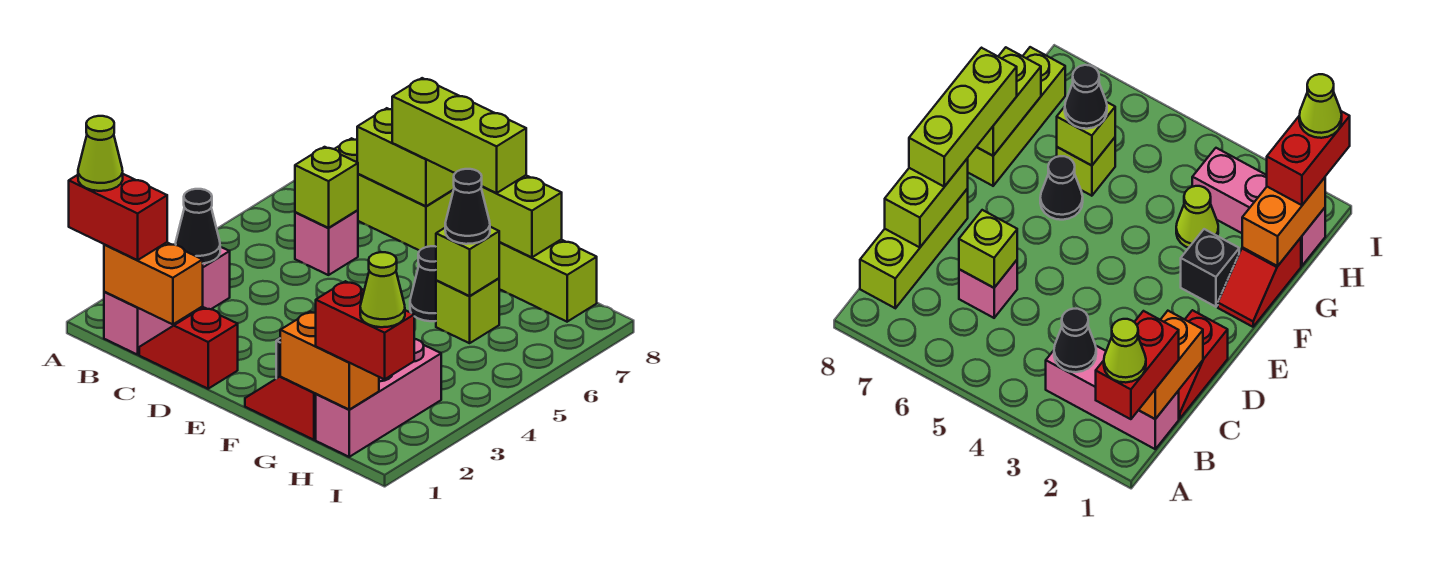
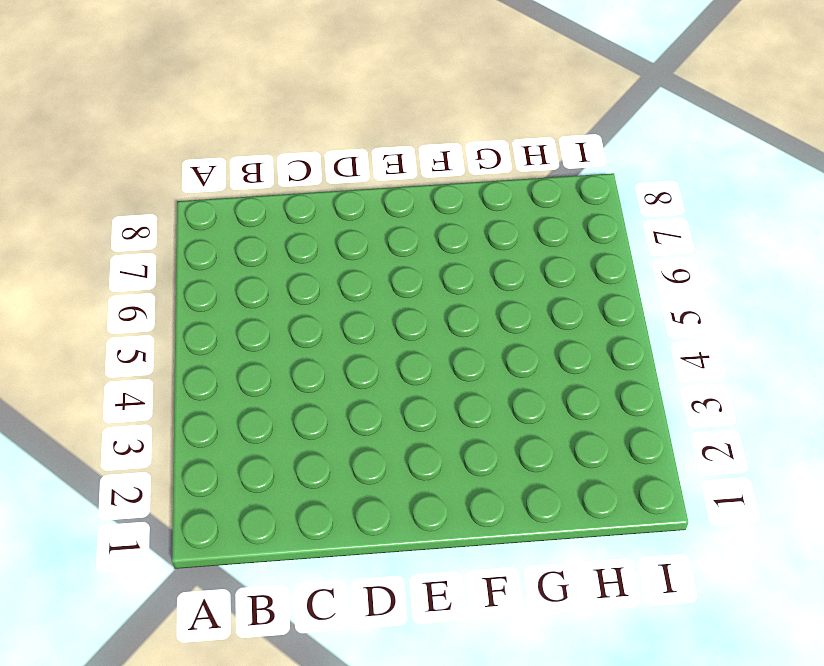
none -> pink brick B1:B3 level 1
none -> lime brick B8:D8 level 1
none -> red slope C1:D1 level 1 top D

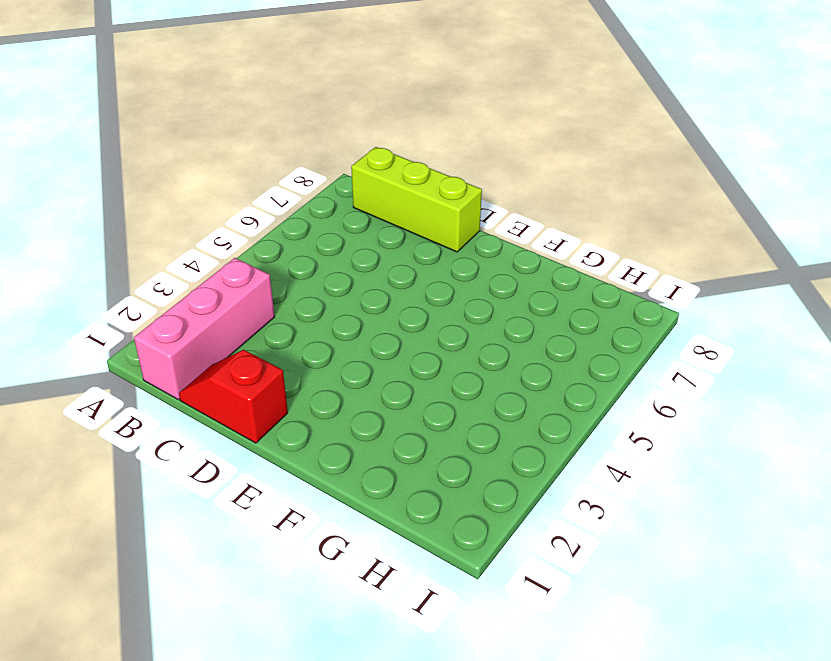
none -> pink brick C6 level 1
none -> red slope F1:G1 level 1 top G
none -> black brick F2 level 1

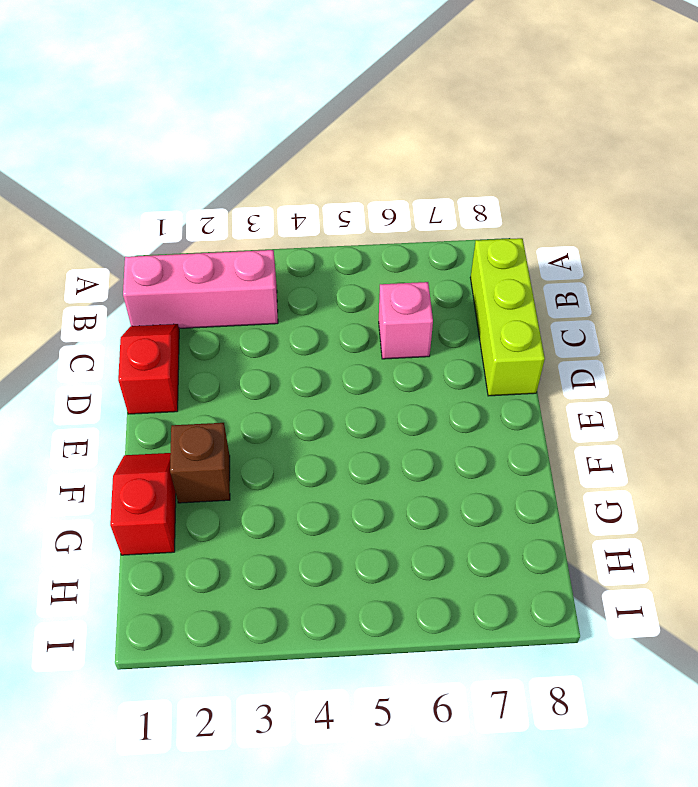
brown brick F2 level 1 -> black brick F2 level 1
none -> black cone F6 level 1
none -> lime brick F8:H8 level 1
none -> lime cone G3 level 1

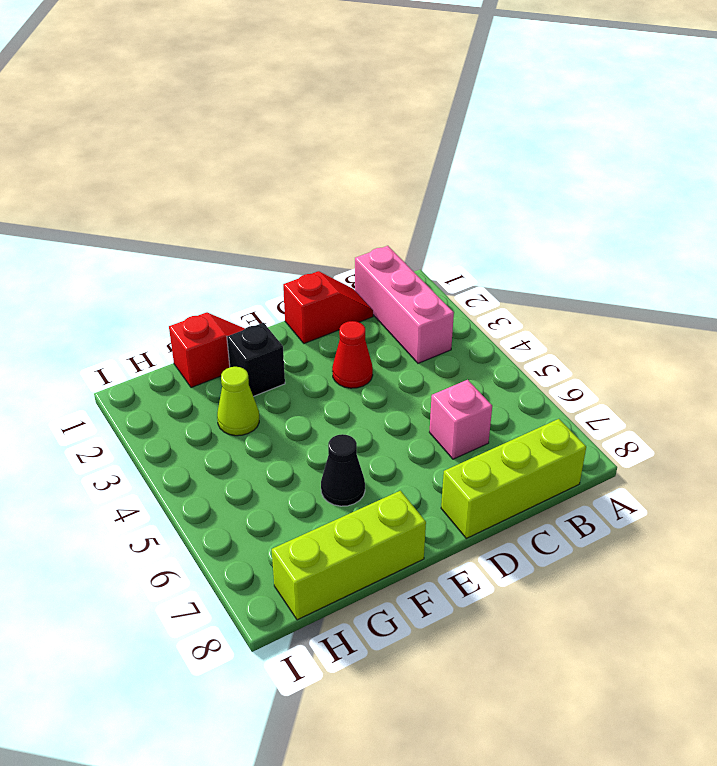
red cone D3 level 1 -> none
none -> lime brick G6 level 1
none -> pink brick H1:H3 level 1
none -> orange brick B1:C1 level 2

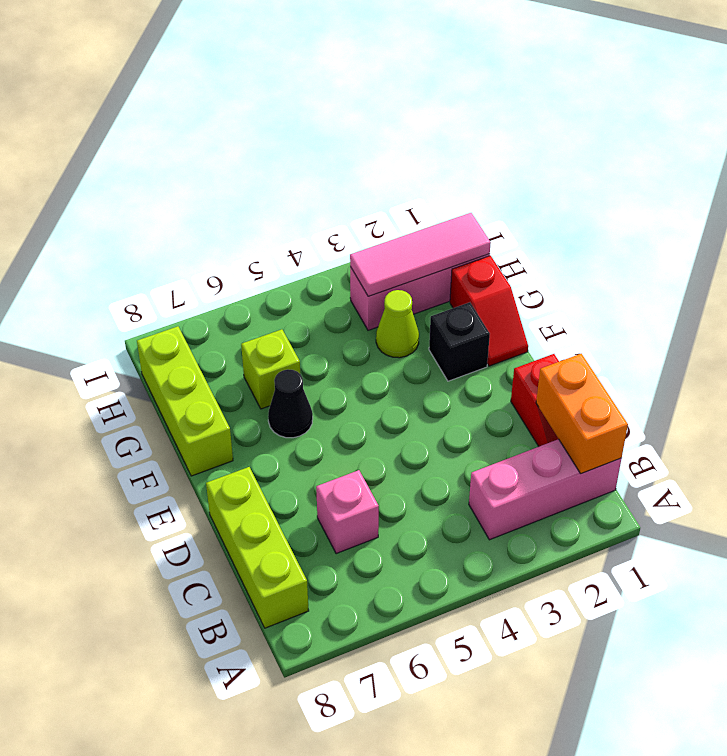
pink tile H1:H3 level 2 -> orange brick G1:H1 level 2
none -> black cone B3 level 2
none -> lime brick C6 level 2
none -> lime brick C8:D8 level 2

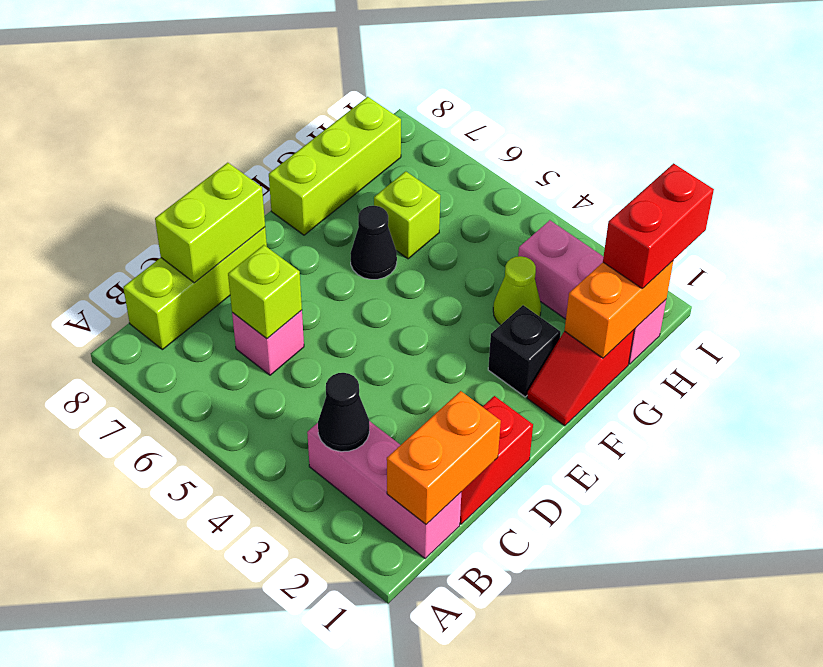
none -> lime brick F8:G8 level 2
none -> lime brick G6 level 2
none -> red brick A1:B1 level 3

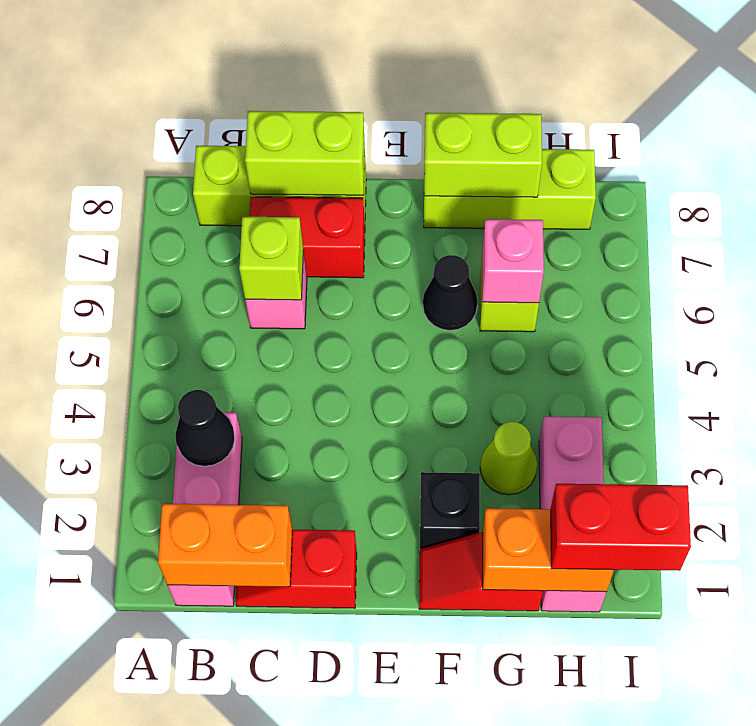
red brick C7:D7 level 1 -> red brick A1:B1 level 3
pink brick G6 level 2 -> lime brick G6 level 2
none -> lime brick D8:F8 level 3
none -> black cone G6 level 3
none -> lime cone A1 level 4

